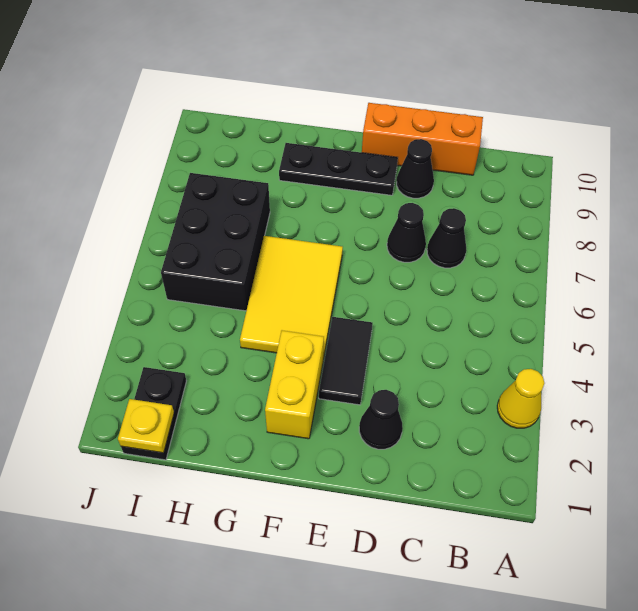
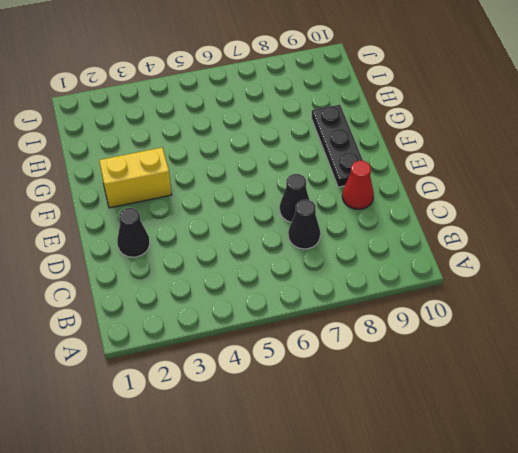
red cone D9 level 1 -> black cone D9 level 1
none -> yellow cone A3 level 1
none -> orange brick C10:E10 level 1
none -> black tile E3:E4 level 1

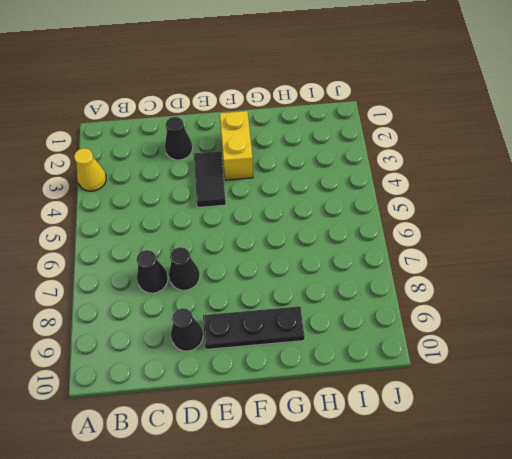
none -> orange brick C10:E10 level 1
none -> yellow tile F4:G6 level 1
none -> black brick H5:I7 level 1

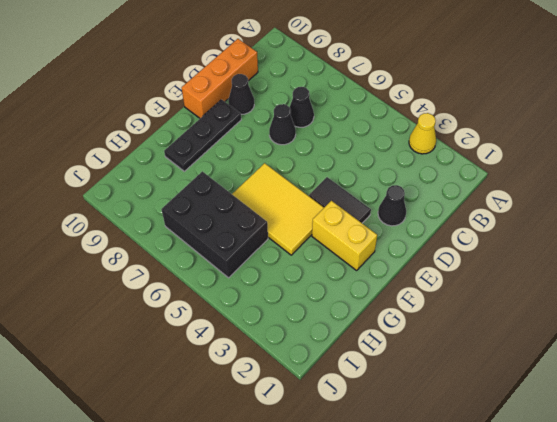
none -> black plate I1:I2 level 1
none -> yellow plate I1 level 2

